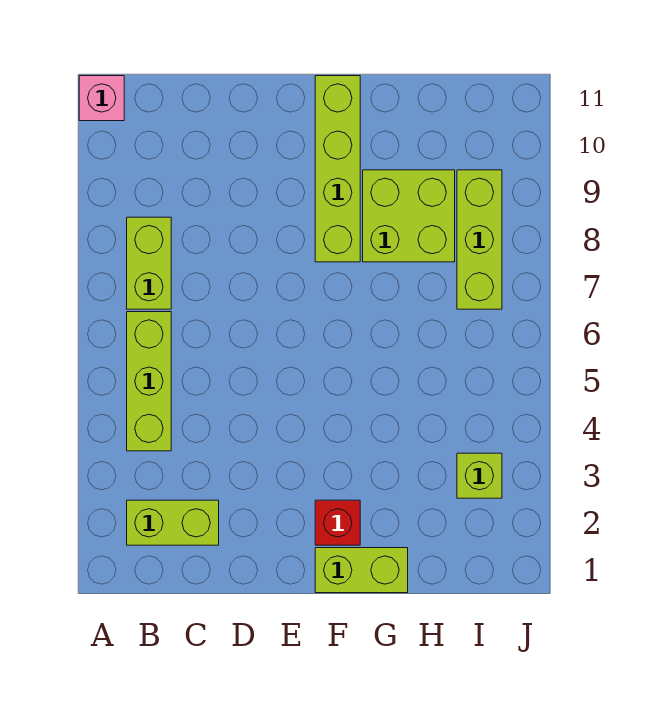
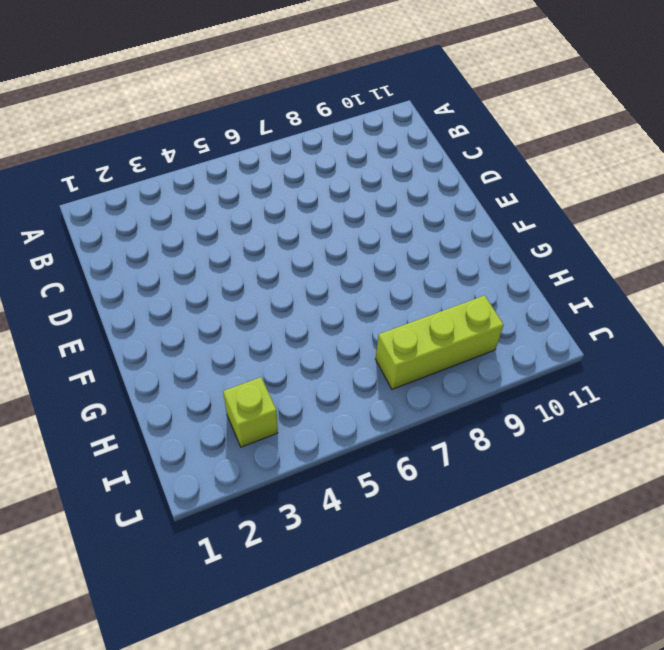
none -> pink brick A11 level 1
none -> lime brick B2:C2 level 1

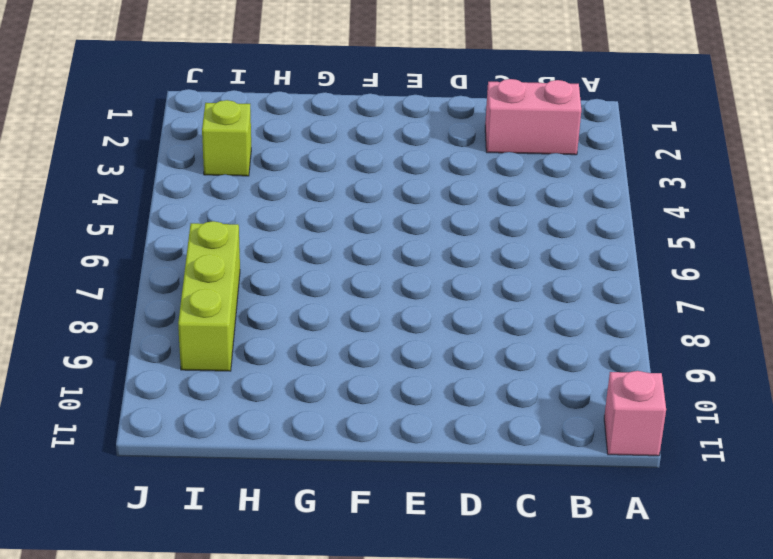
pink brick B2:C2 level 1 -> lime brick B2:C2 level 1
none -> lime brick B4:B6 level 1
none -> lime brick B7:B8 level 1

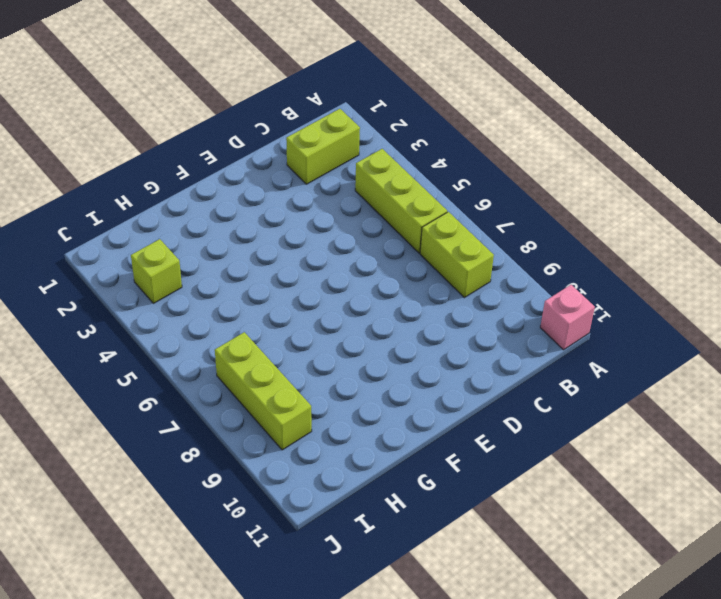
none -> lime brick F1:G1 level 1
none -> red brick F2 level 1

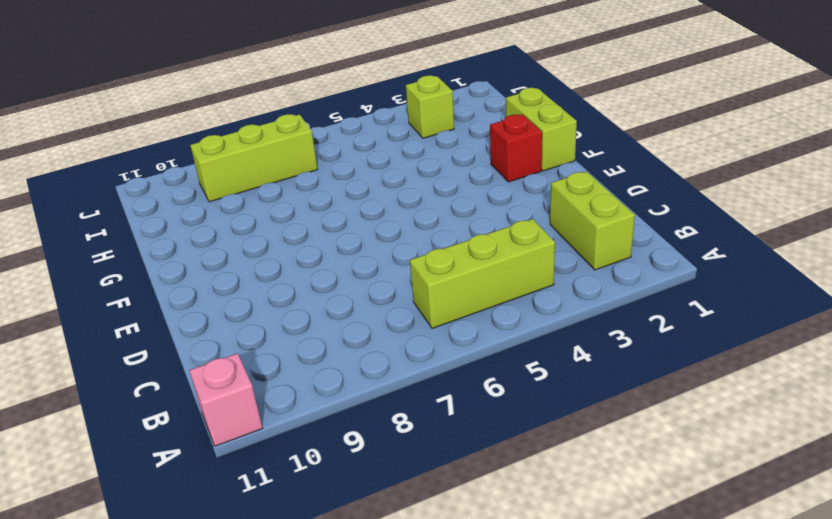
none -> lime brick B7:B8 level 1
none -> lime brick F8:F11 level 1

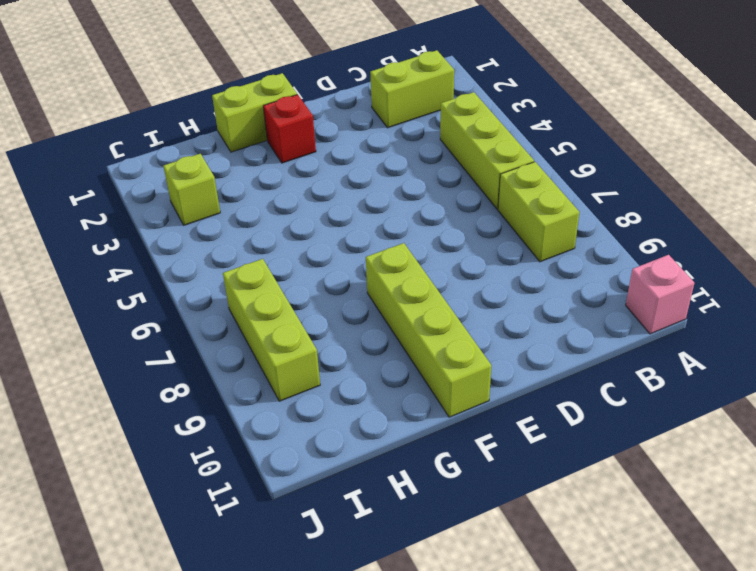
none -> lime brick G8:H9 level 1

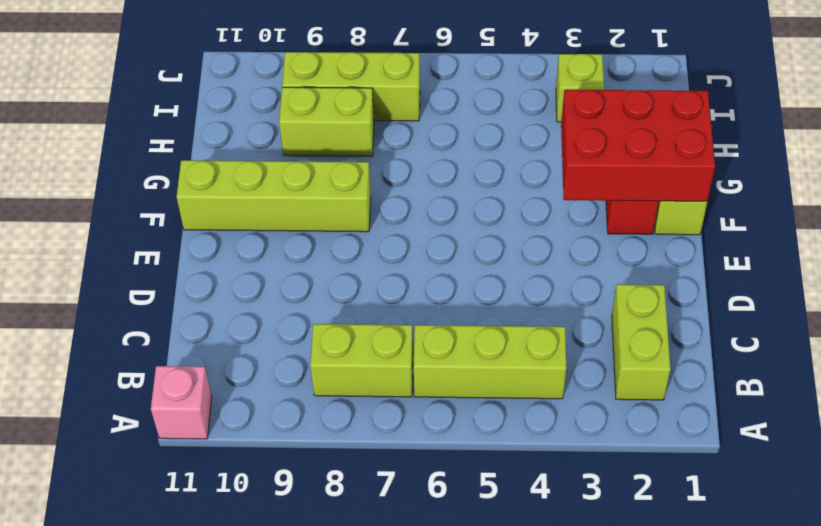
red brick F1:G3 level 2 -> none
lime brick H8:H9 level 1 -> lime brick G8:H9 level 1

